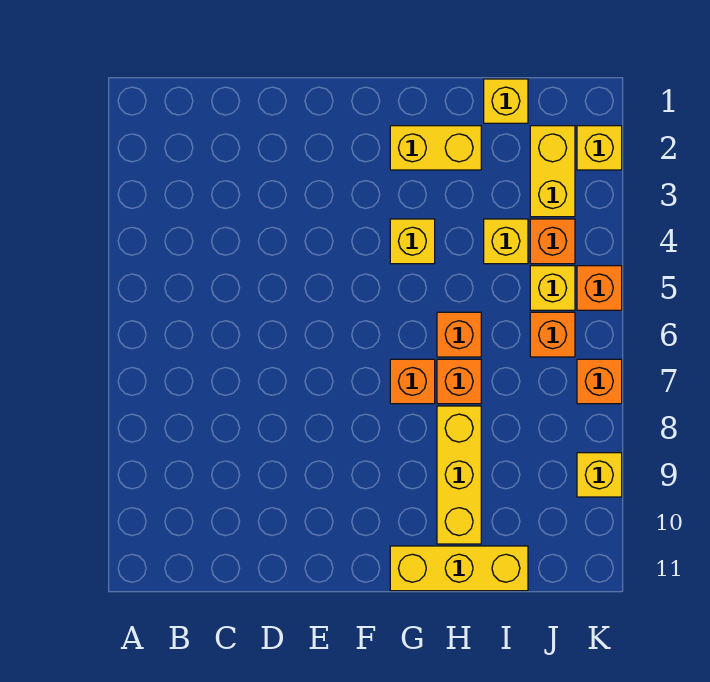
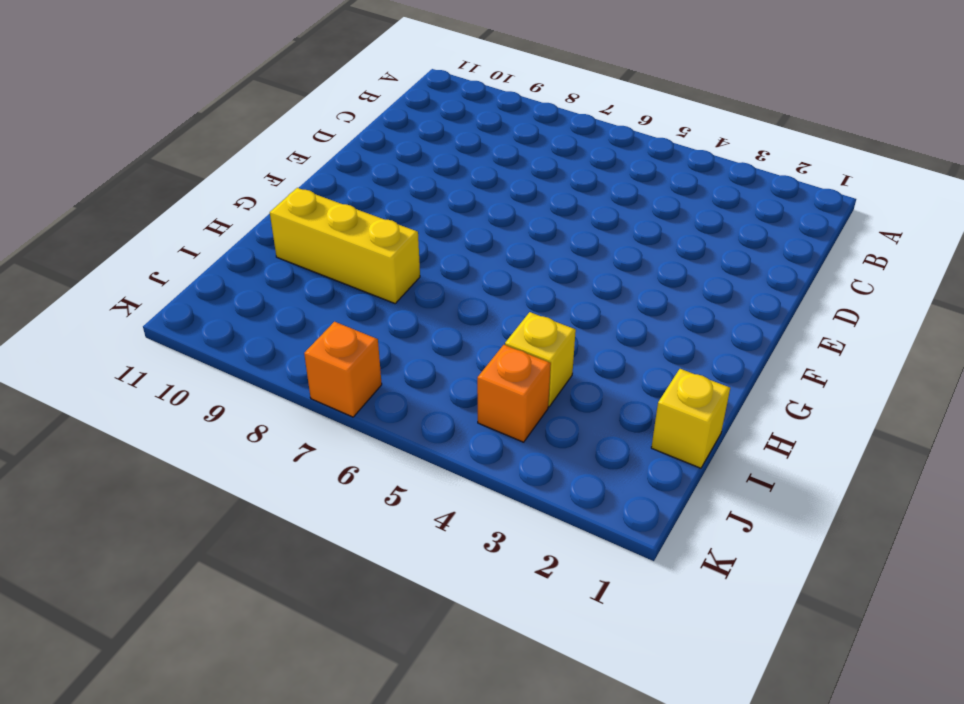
none -> yellow brick G2:H2 level 1
none -> yellow brick G4 level 1
none -> orange brick G7 level 1

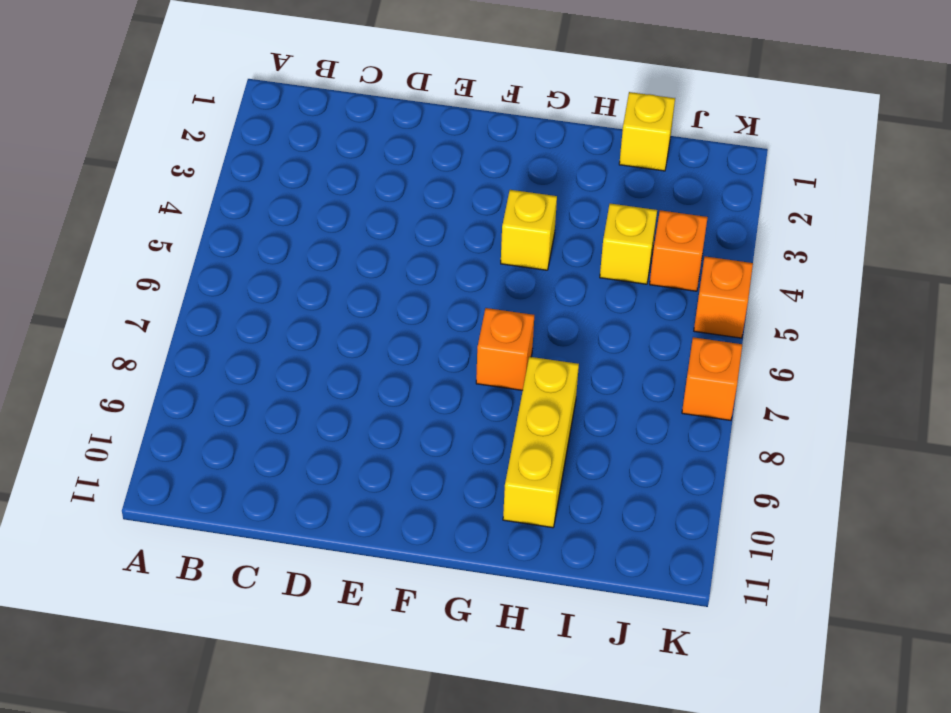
none -> yellow brick G2:H2 level 1
none -> yellow brick G11:I11 level 1
none -> orange brick H6 level 1

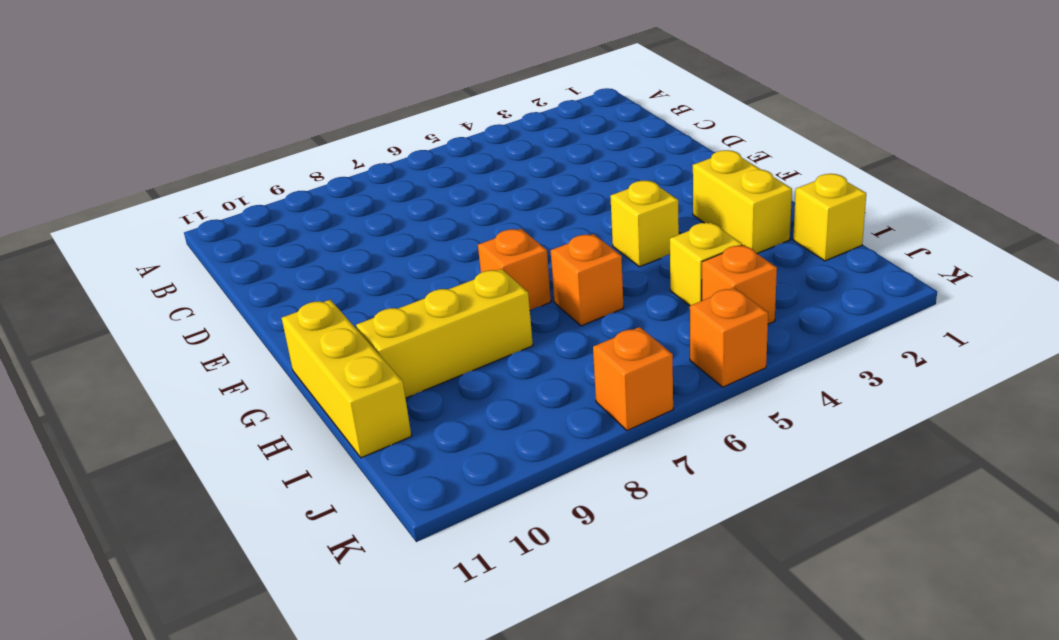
none -> orange brick H7 level 1
none -> yellow brick J2:J3 level 1
none -> yellow brick J5 level 1

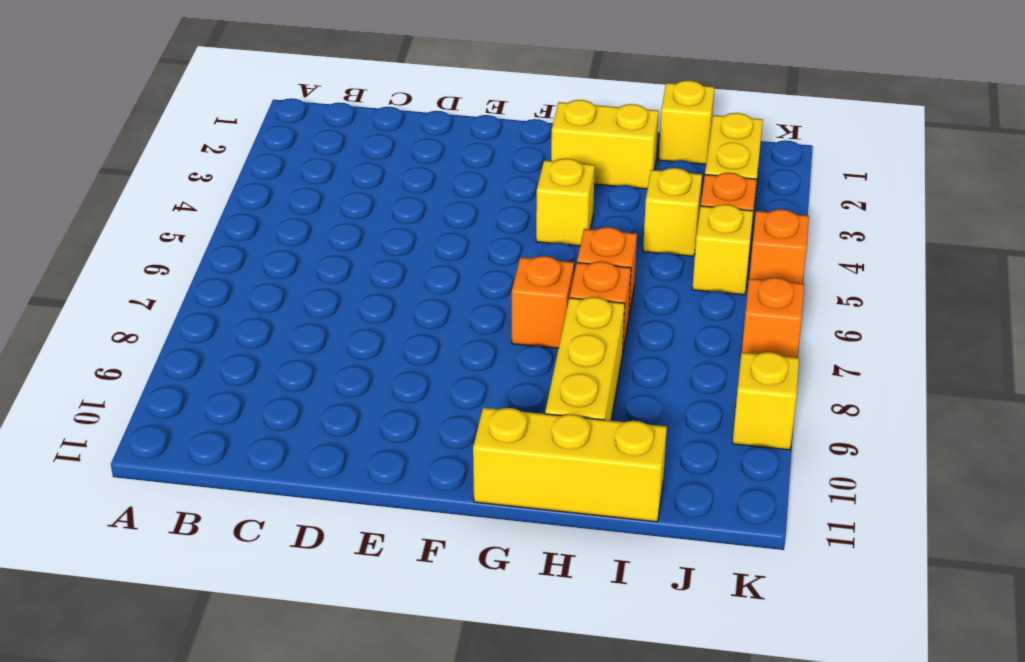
none -> orange brick J6 level 1
none -> yellow brick K2 level 1

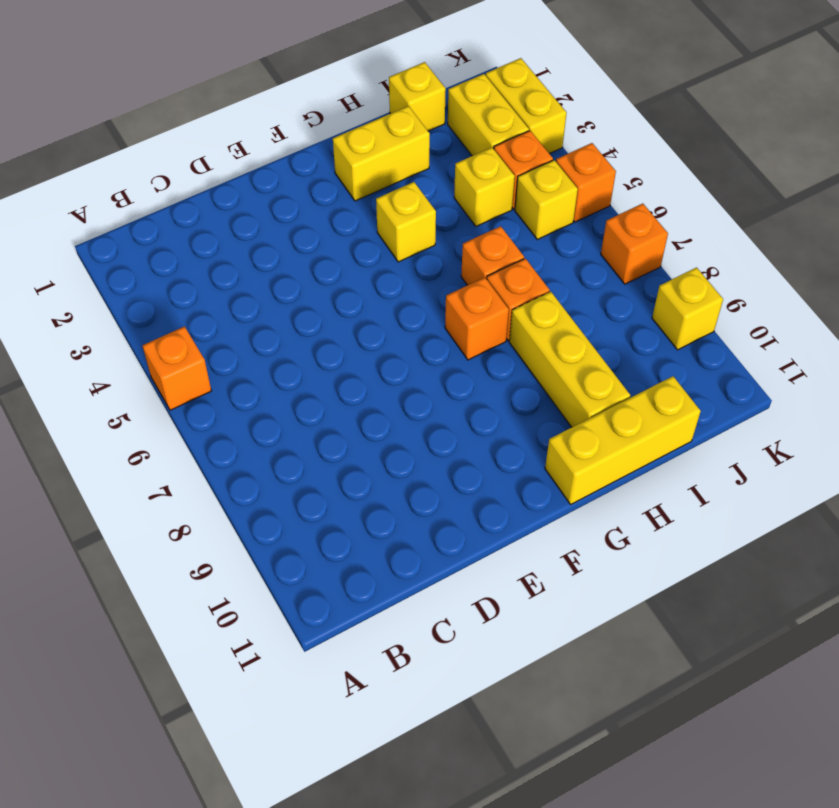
orange brick A5 level 1 -> orange brick J6 level 1
yellow brick K2:K3 level 1 -> yellow brick K2 level 1

